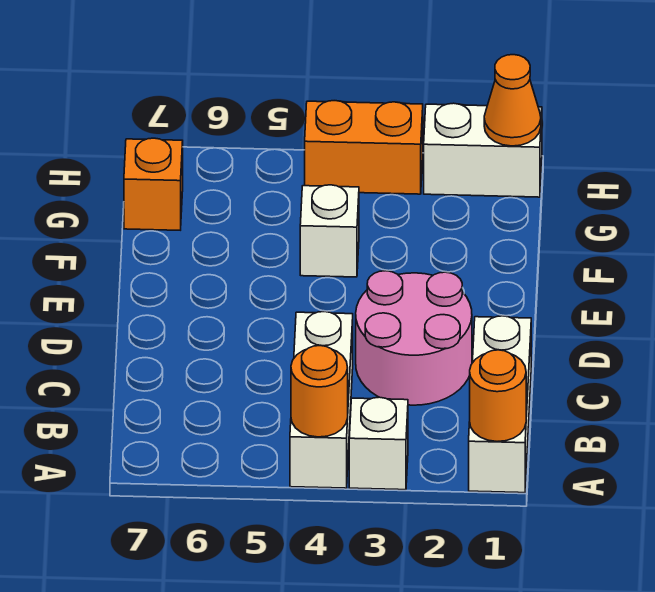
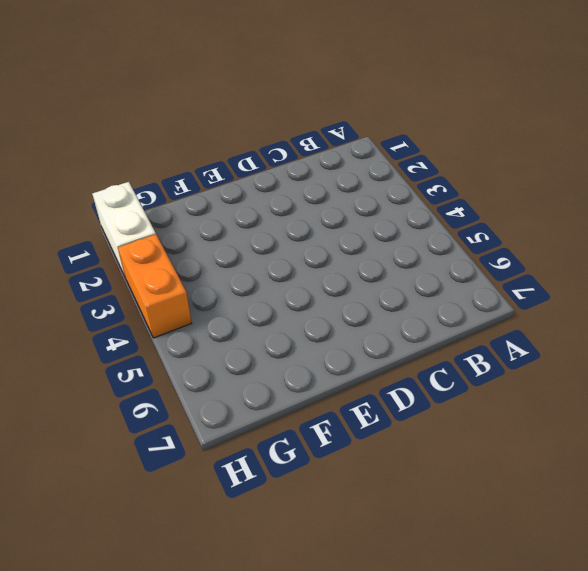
none -> white brick A1:C1 level 1
none -> white brick A3 level 1

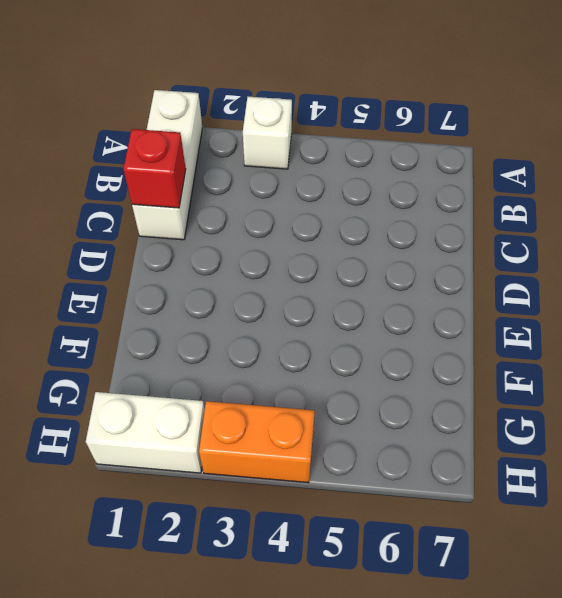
red brick C1 level 2 -> none
none -> white brick A4:C4 level 1
none -> pink round brick C2:D3 level 1

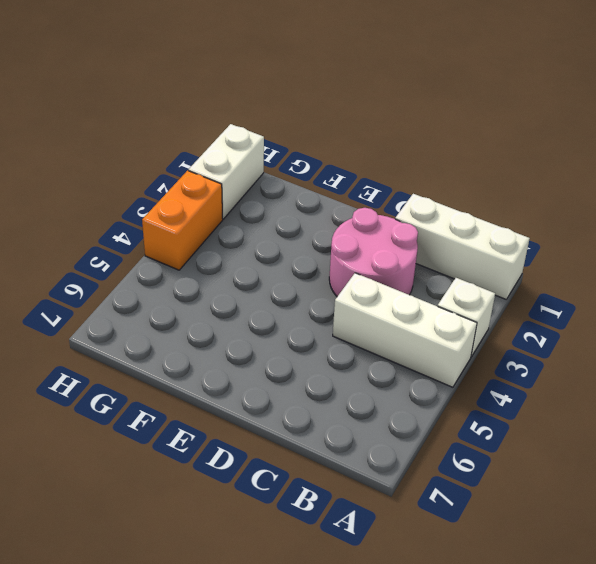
none -> white brick F4 level 1
none -> orange brick G7 level 1

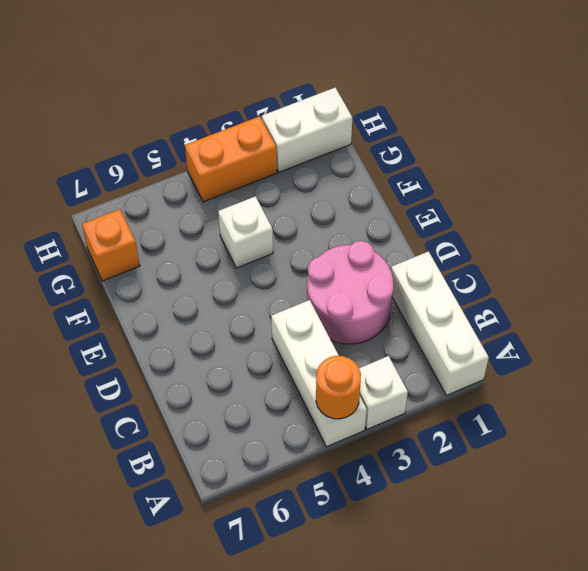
none -> orange round brick A1 level 2
none -> orange cone H1 level 2

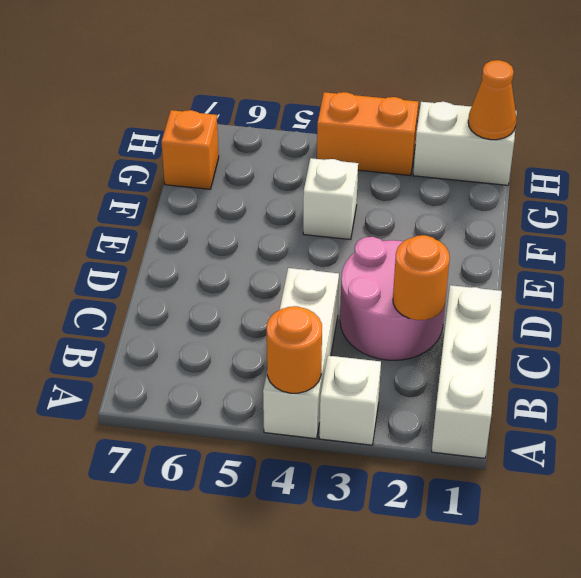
orange round brick C2 level 2 -> orange round brick A1 level 2

